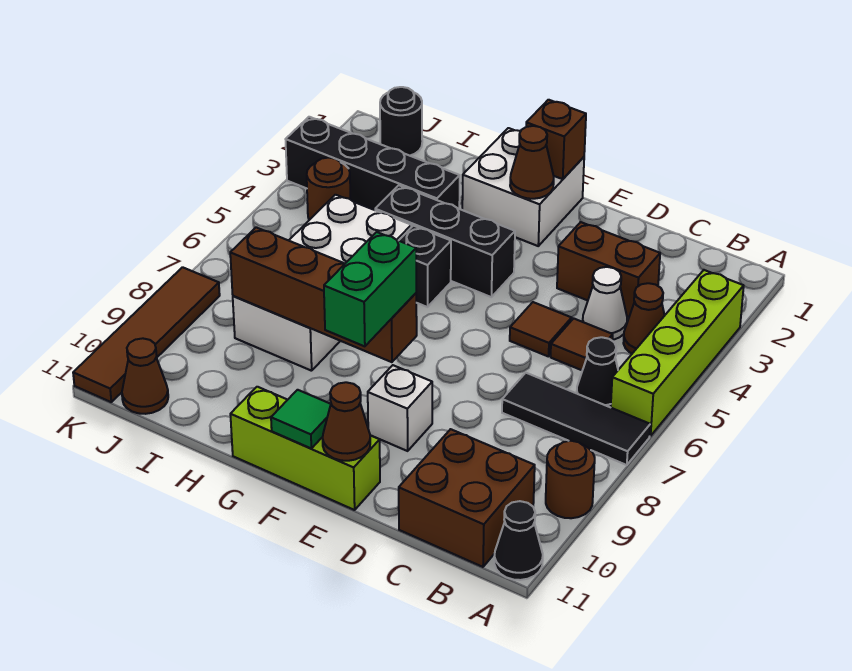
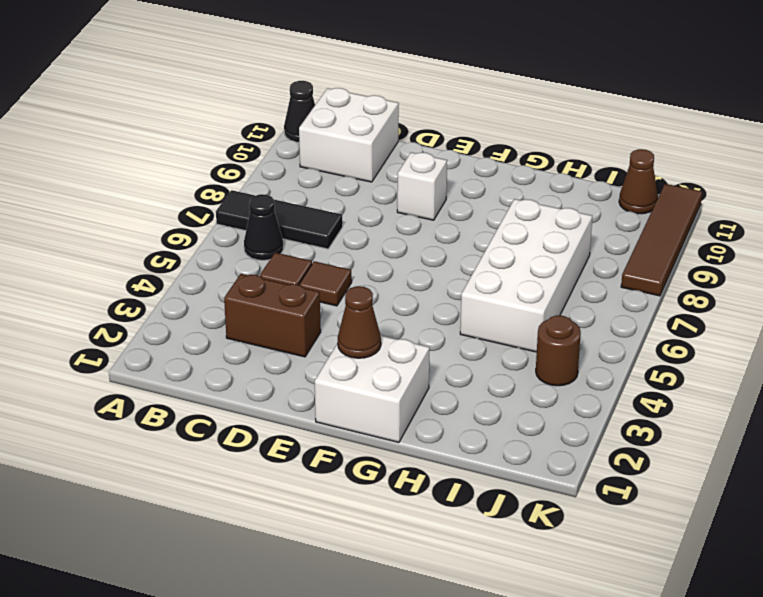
white brick B10:C11 level 1 -> brown brick B10:C11 level 1
none -> lime brick A3:A6 level 1
none -> brown round brick A9 level 1
none -> brown cone B4 level 1

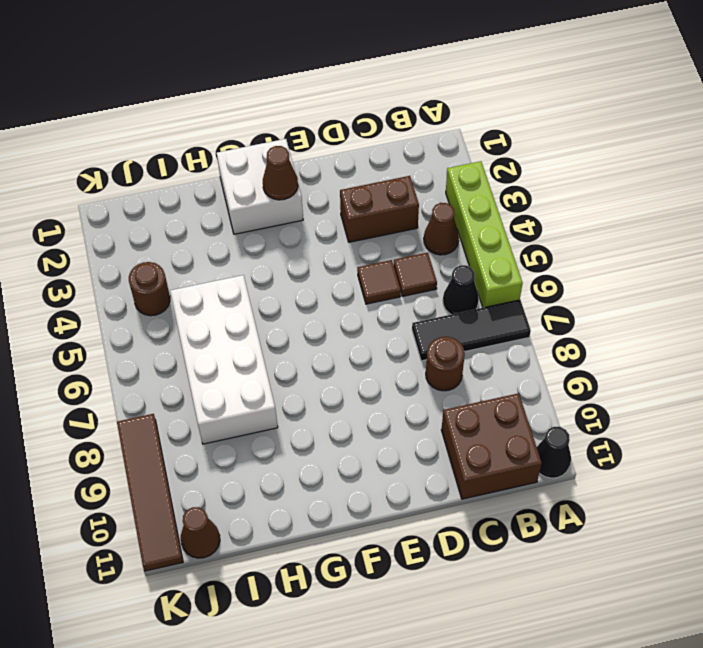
brown round brick C8 level 1 -> brown round brick A9 level 1
none -> white cone C4 level 1
none -> white brick E9 level 1
none -> lime brick E11:G11 level 1

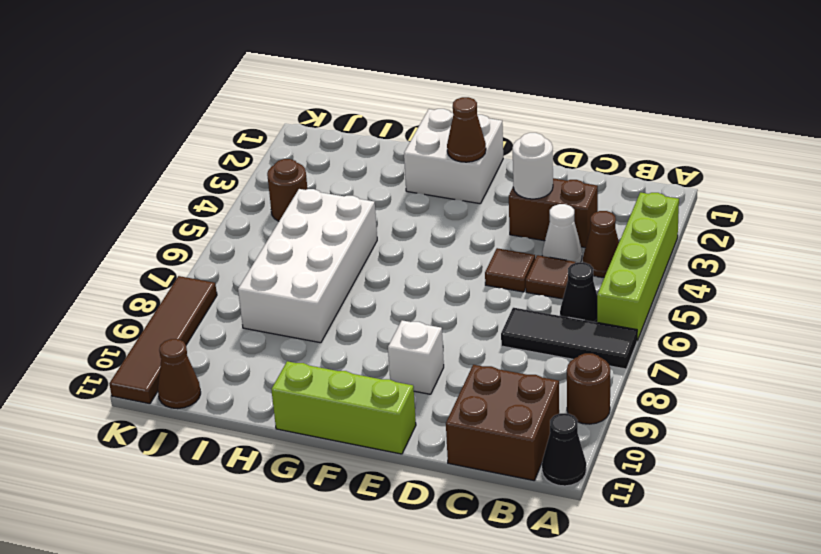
white round brick D3 level 2 -> none
none -> black brick F4:H4 level 1
none -> black brick G5 level 1
none -> black brick H3:K3 level 1

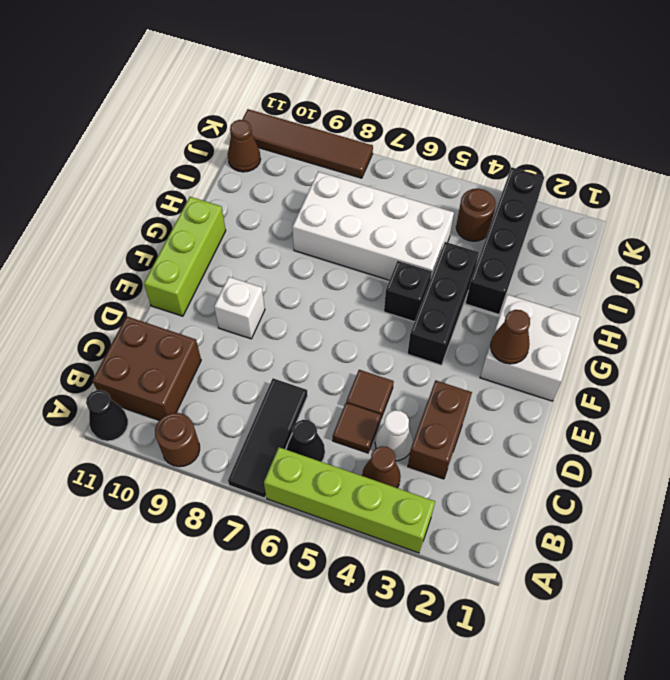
none -> black round brick J1 level 1
none -> brown cone E11 level 2
none -> brown brick F1 level 2

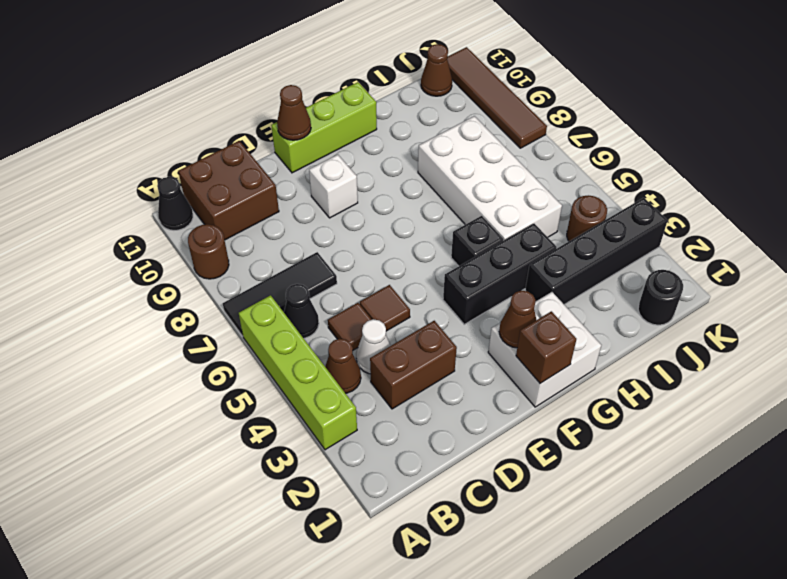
none -> brown brick F8:I8 level 2
none -> green tile F11 level 2
none -> green brick F8:F9 level 3

